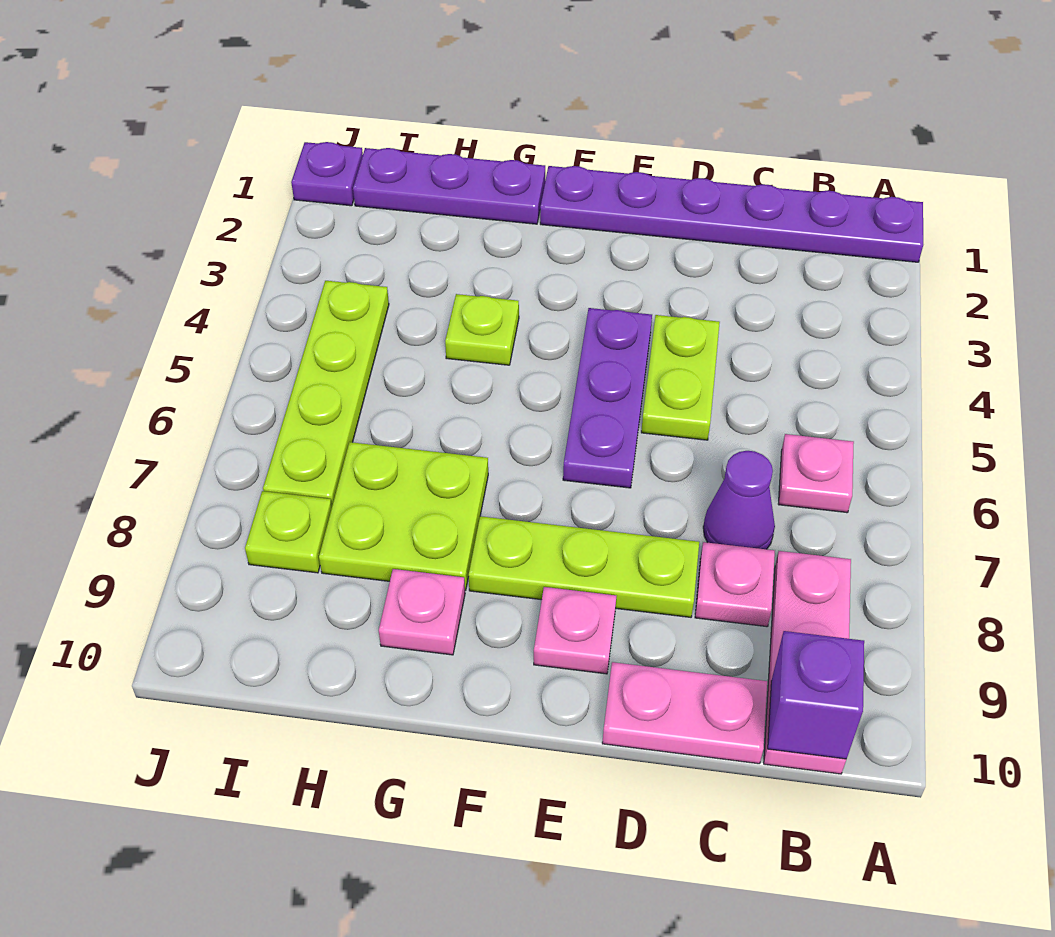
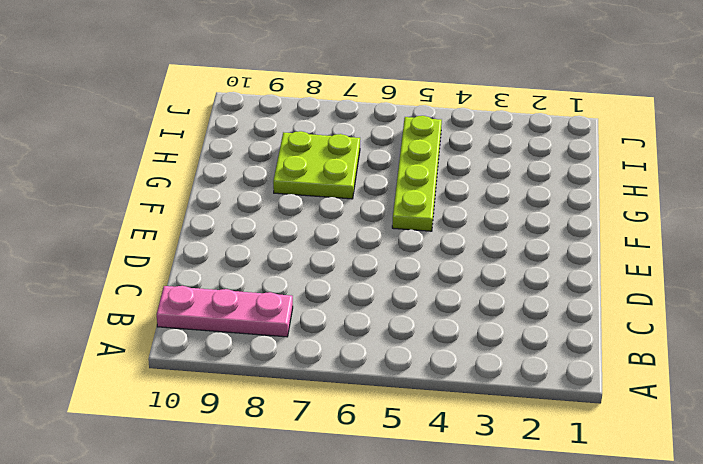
lime plate F5:I5 level 1 -> lime plate I4:I7 level 1
none -> purple plate A1:F1 level 1
none -> pink plate B6 level 1
none -> purple cone C7 level 1

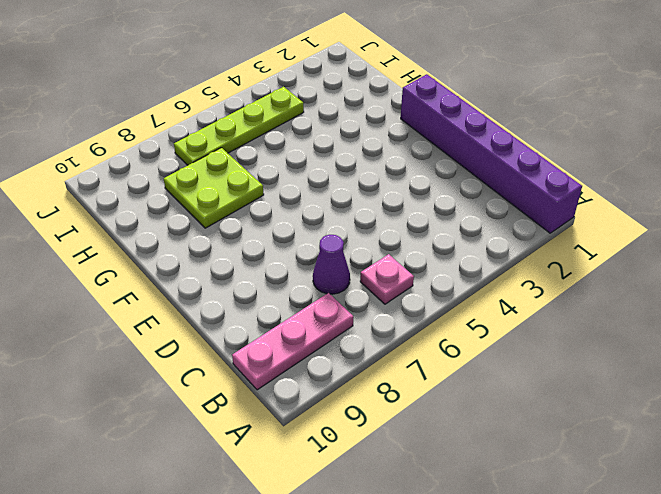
purple brick A1:F1 level 1 -> purple plate A1:F1 level 1
none -> pink plate C8 level 1
none -> pink plate C10:D10 level 1
none -> lime plate D4:D5 level 1

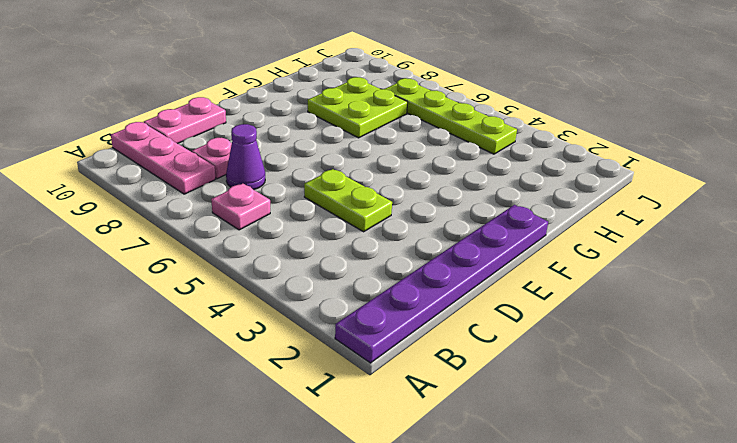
none -> lime plate D8:F8 level 1
none -> purple plate E4:E6 level 1
none -> pink plate E9 level 1

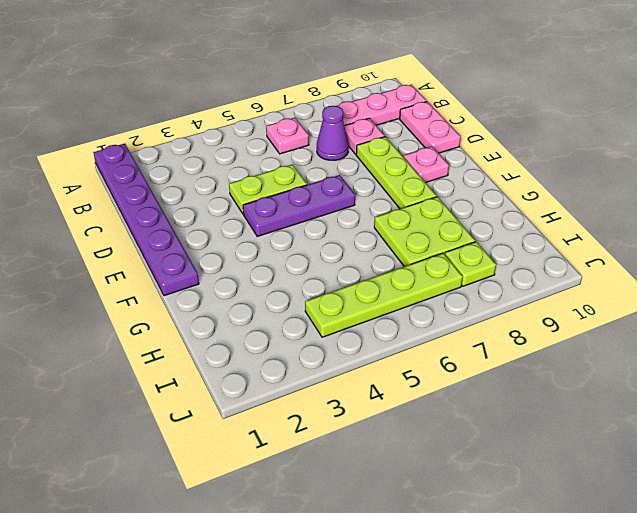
none -> purple plate G1:I1 level 1
none -> lime plate G4 level 1
none -> pink plate G9 level 1

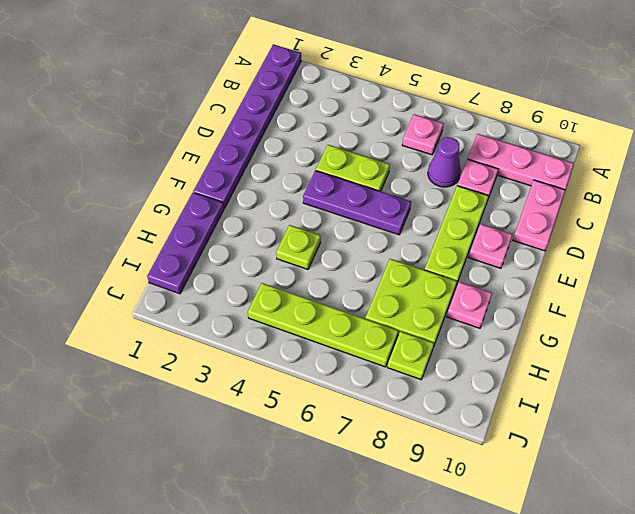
none -> purple plate J1 level 1
none -> purple brick B10 level 2

